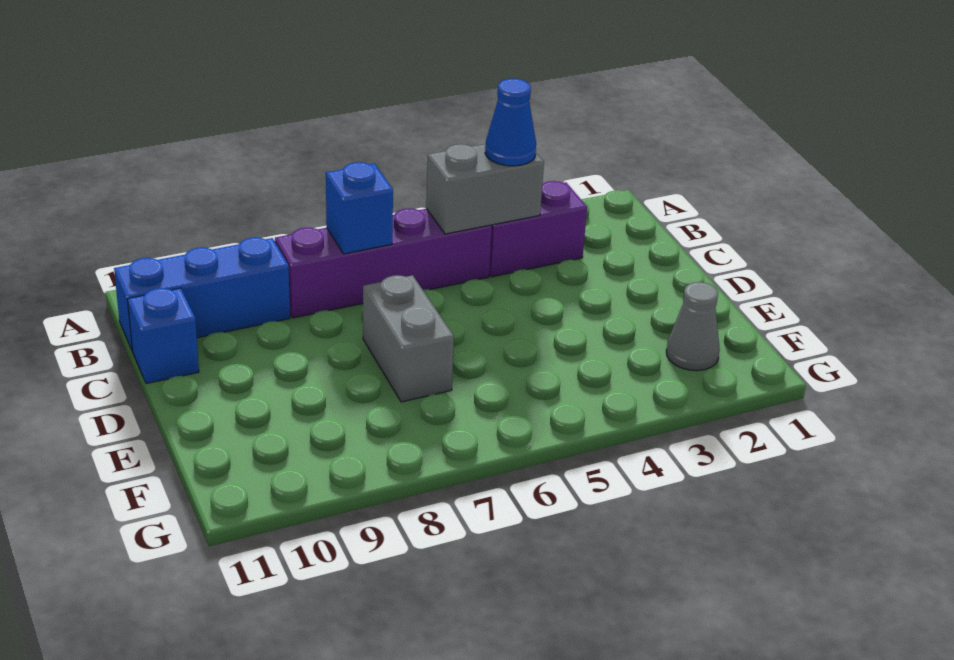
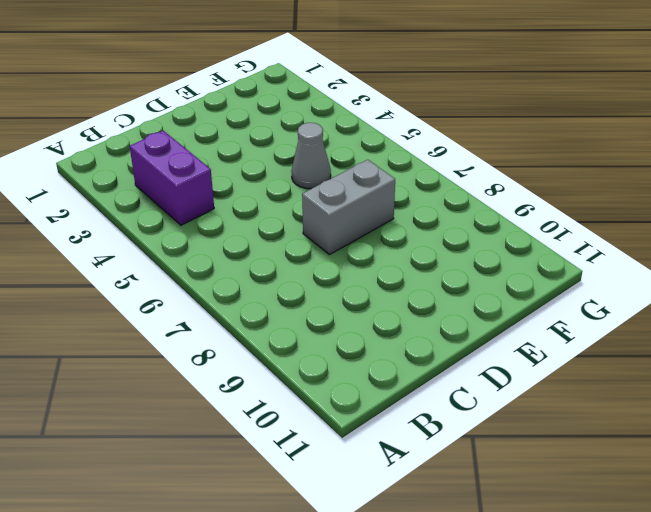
grey cone E5 level 1 -> grey cone F2 level 1
none -> purple brick B5:B8 level 1
none -> blue brick B9:B11 level 1

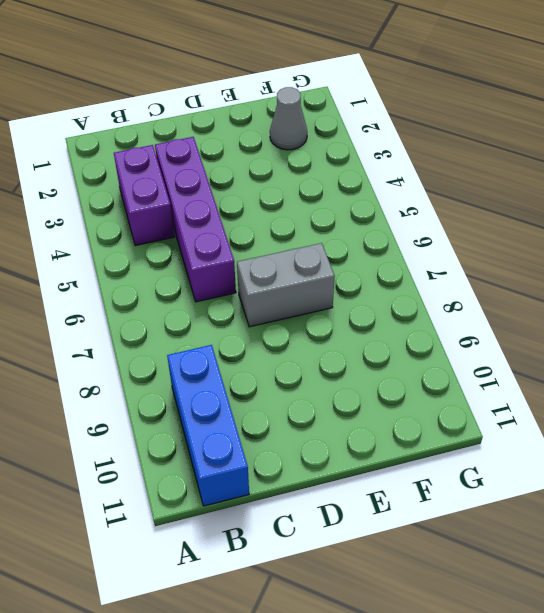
purple brick C3:C6 level 1 -> purple brick B5:B8 level 1
none -> blue brick C11 level 1
none -> grey brick B4:B5 level 2

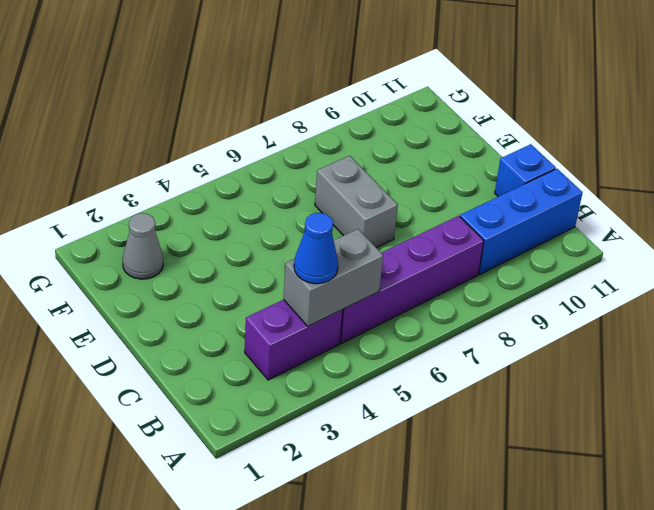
none -> blue brick B7 level 2

